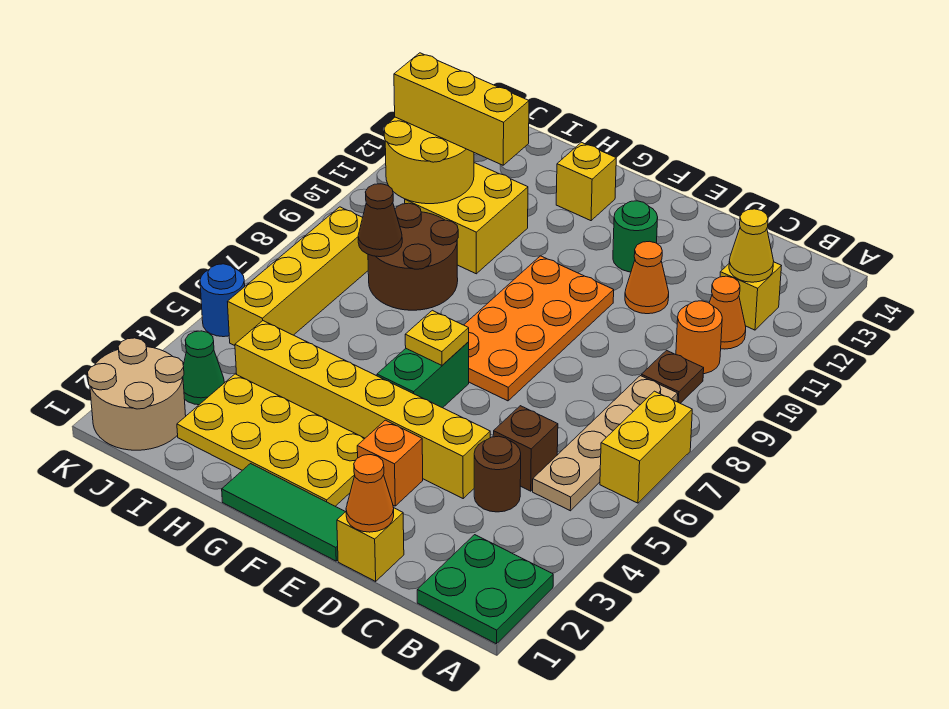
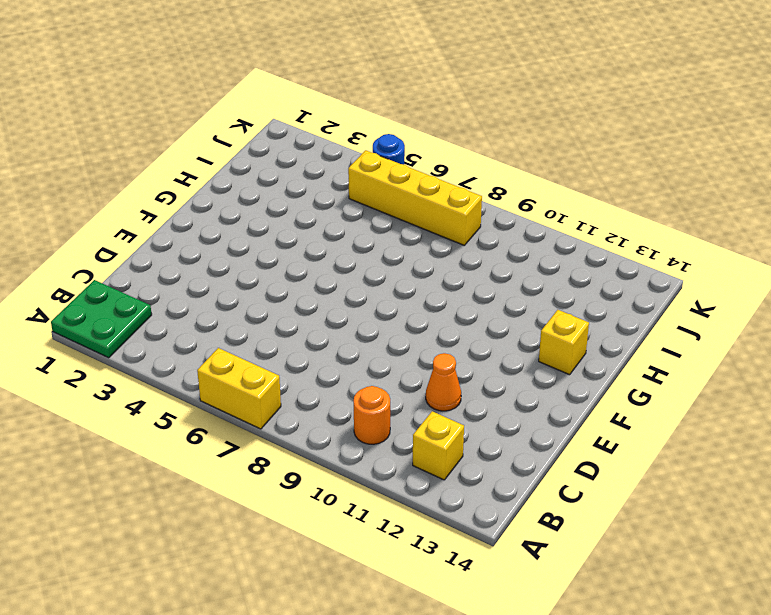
none -> tan plate B5:B8 level 1
none -> brown plate B9 level 1
none -> orange cone B11 level 1
none -> brown round brick C4 level 1

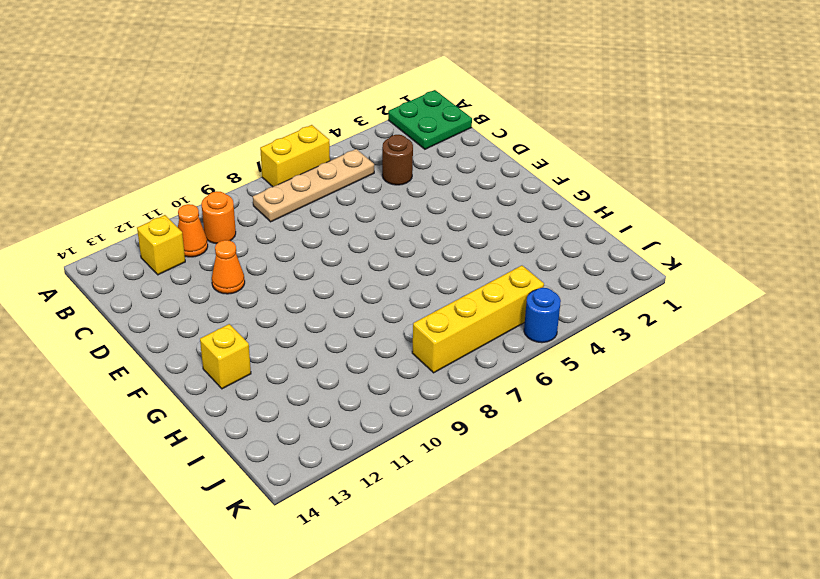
none -> brown plate B9 level 1
none -> brown brick C5 level 1
none -> yellow brick D1 level 1
none -> yellow brick D4:I4 level 1

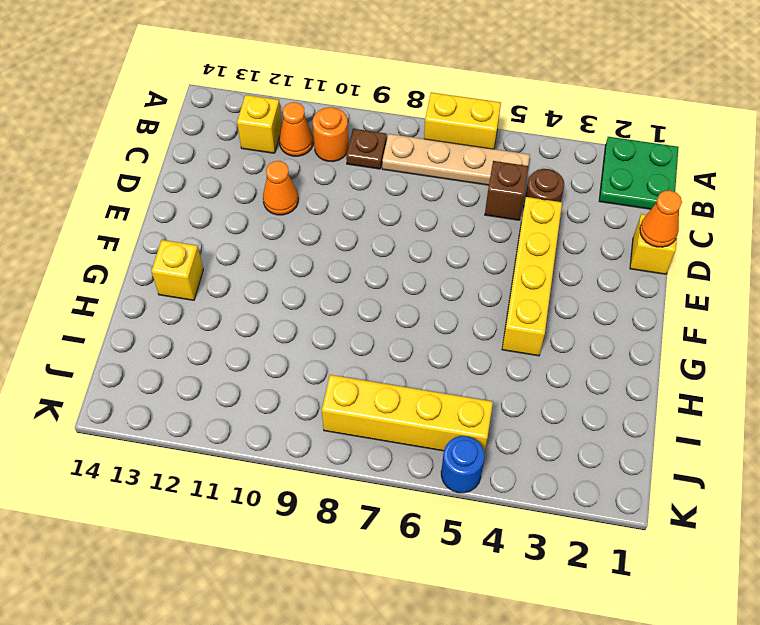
yellow brick D4:G4 level 1 -> yellow brick D4:I4 level 1
none -> green tile E1:G1 level 1
none -> orange brick E3 level 1
none -> orange plate E7:F10 level 1
none -> green round brick E12 level 1

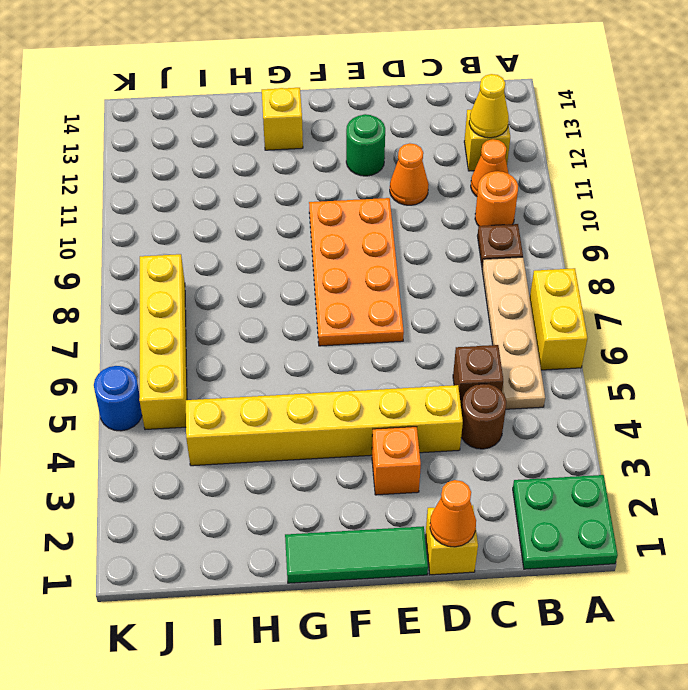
none -> yellow plate F2:I3 level 1
none -> green brick F5:F6 level 1
none -> brown round brick H8:I9 level 1
none -> yellow brick H10:I11 level 1

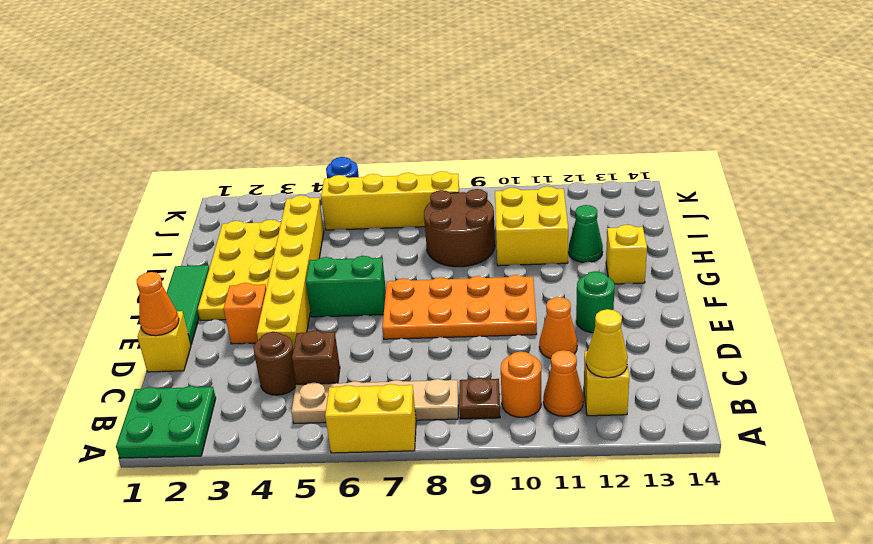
green cone H12 level 1 -> green cone J3 level 1
none -> tan round brick J1:K2 level 1
none -> yellow plate F6 level 2
none -> brown cone I8 level 2
none -> yellow round brick I10:J11 level 2

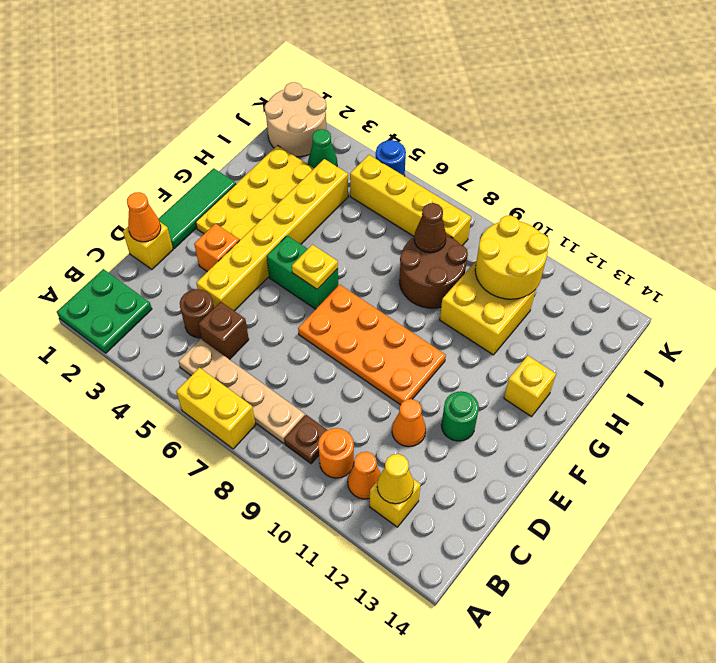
none -> yellow brick H11:J11 level 3

